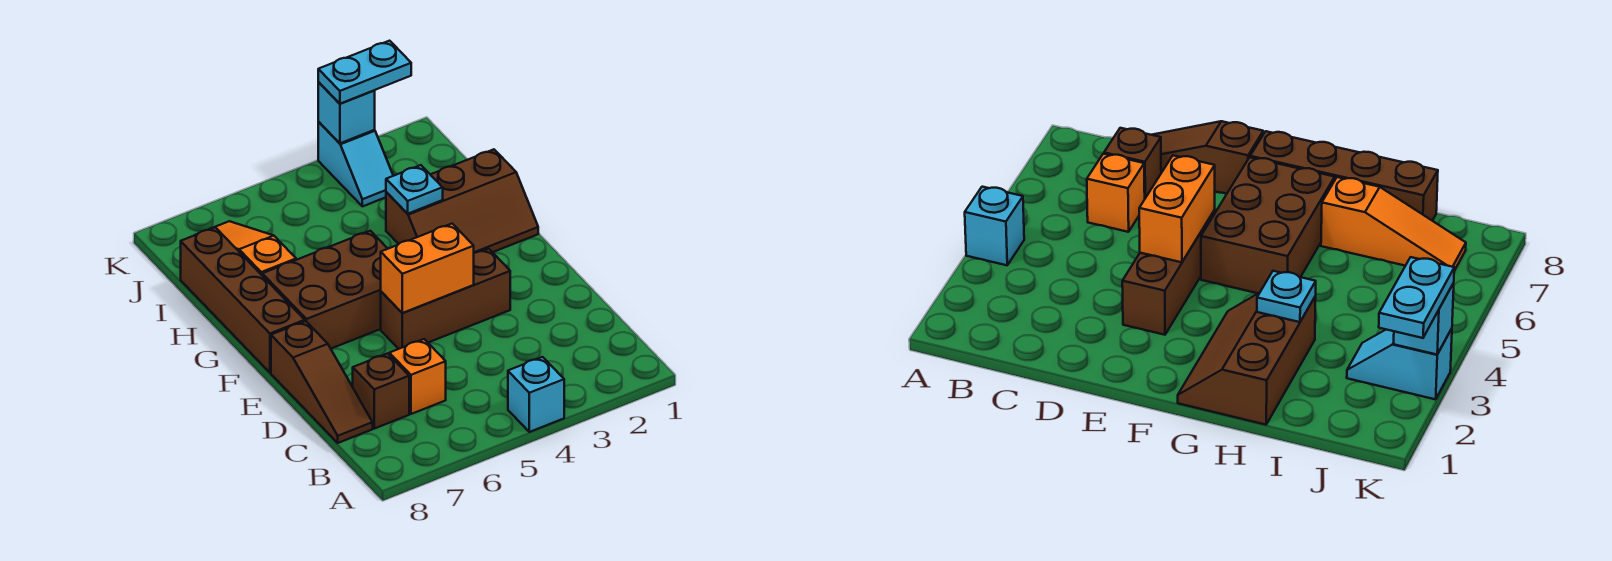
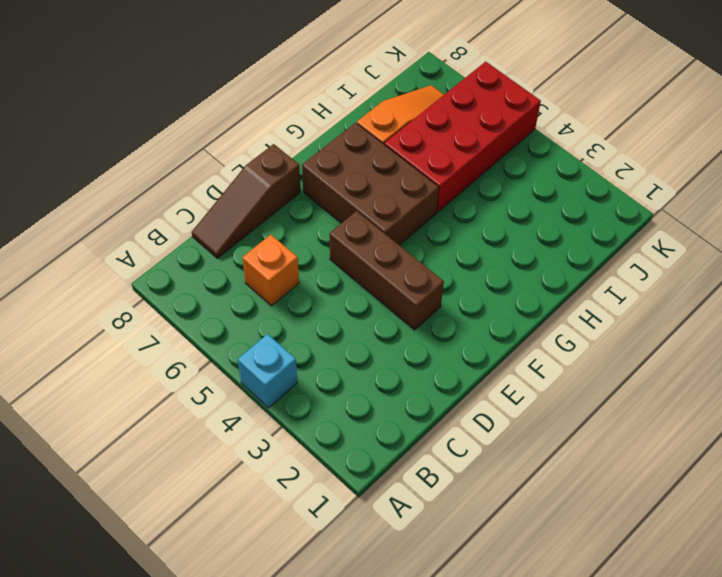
red brick H5:K6 level 1 -> none
none -> brown brick C7 level 1
none -> brown brick F8:I8 level 1
none -> brown slope G1:H3 level 1 top H

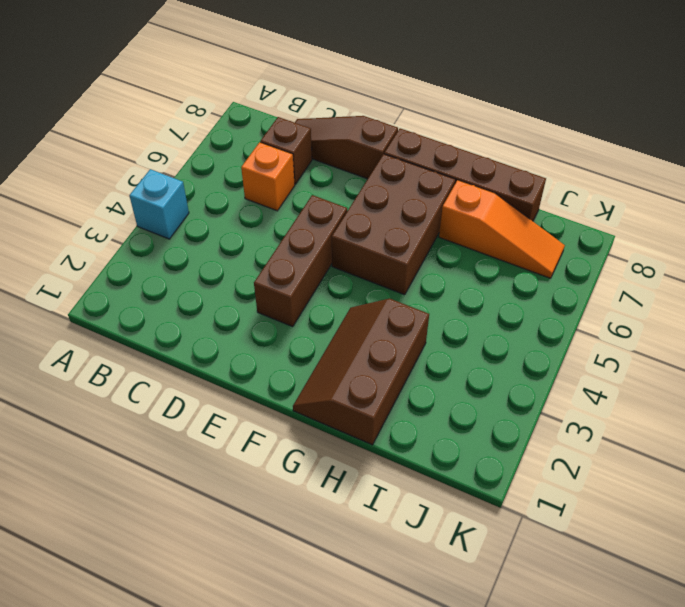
none -> cyan slope J3:K3 level 1 top K
none -> orange brick E4:E5 level 2
none -> cyan plate H3 level 2

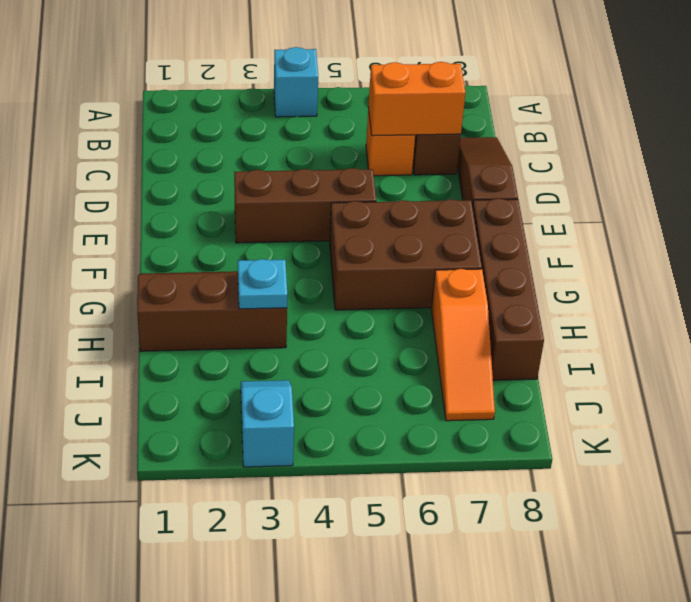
orange brick C6:C7 level 2 -> orange brick E4:E5 level 2
none -> cyan brick K3 level 2
none -> cyan plate K2:K3 level 3

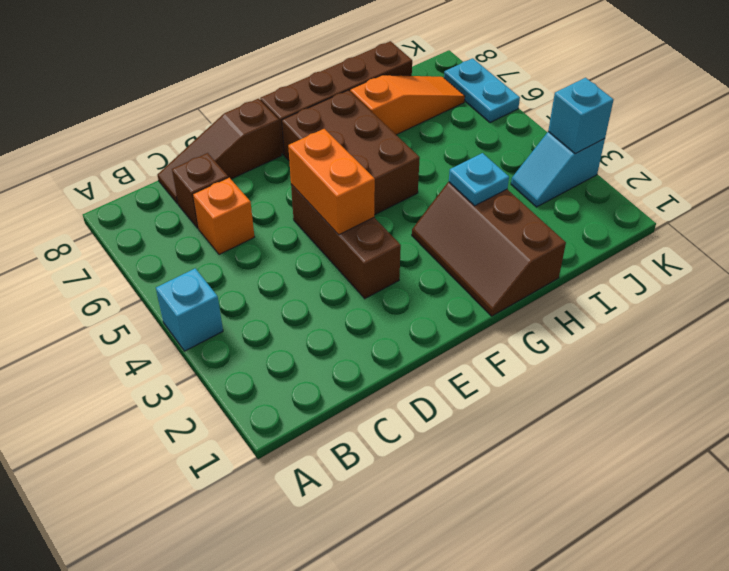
cyan plate K6:K7 level 1 -> cyan plate K2:K3 level 3

